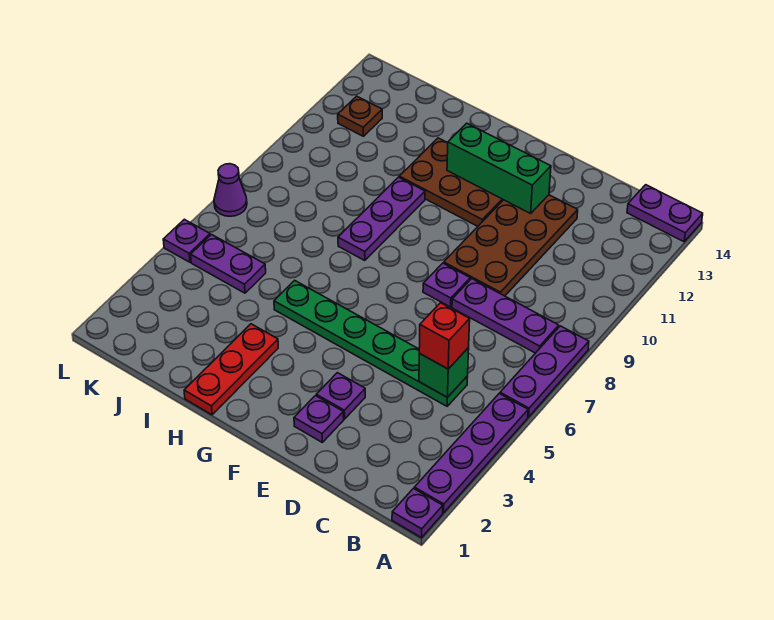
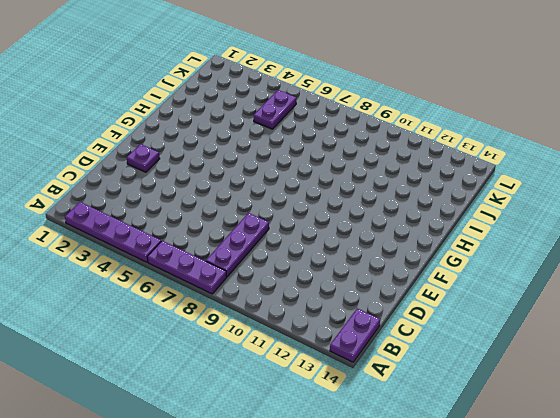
none -> purple plate A1 level 1
none -> green plate C5:H5 level 1
none -> brown plate D9:E12 level 1

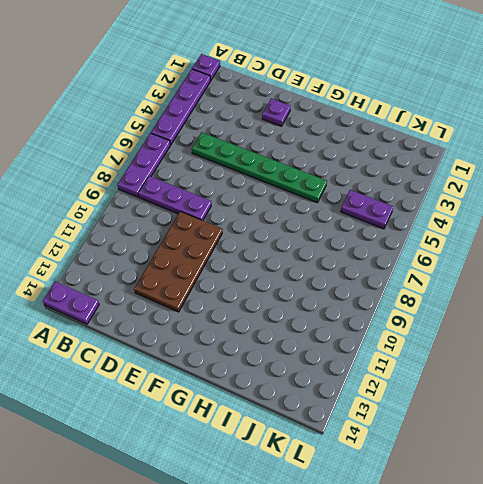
none -> purple plate E3 level 1
none -> purple plate E8 level 1
none -> brown plate F11:H12 level 1

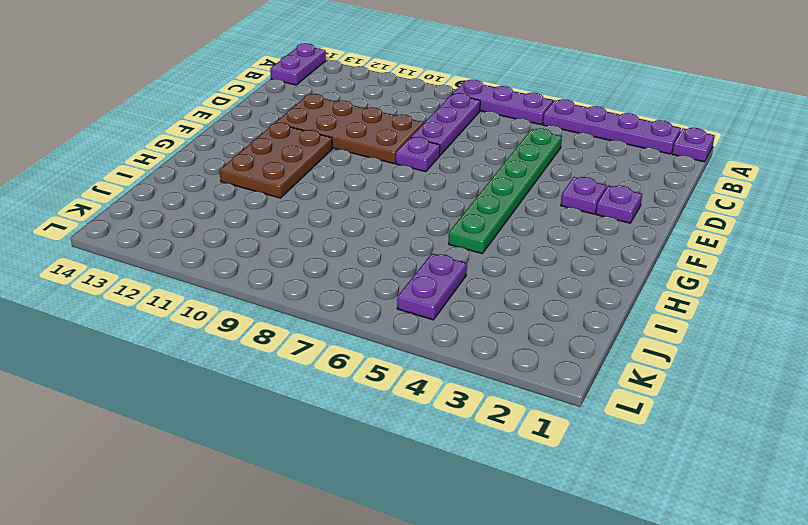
none -> red plate H1:H3 level 1
none -> purple plate H8:H10 level 1
none -> brown plate K12 level 1

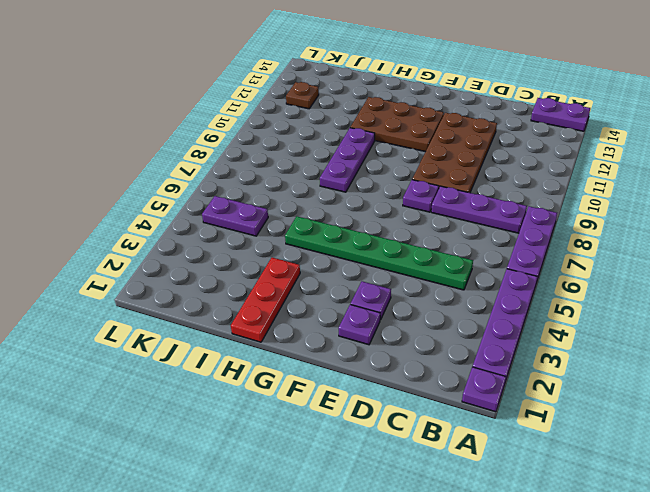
none -> purple plate L5 level 1
none -> purple cone L7 level 1
none -> green brick C5 level 2

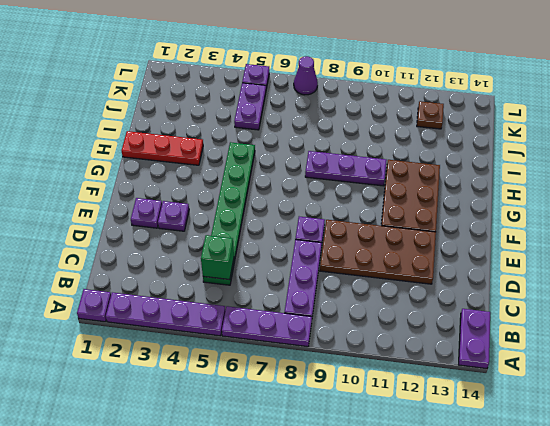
none -> green brick E12:G12 level 2
none -> red brick C5 level 3

